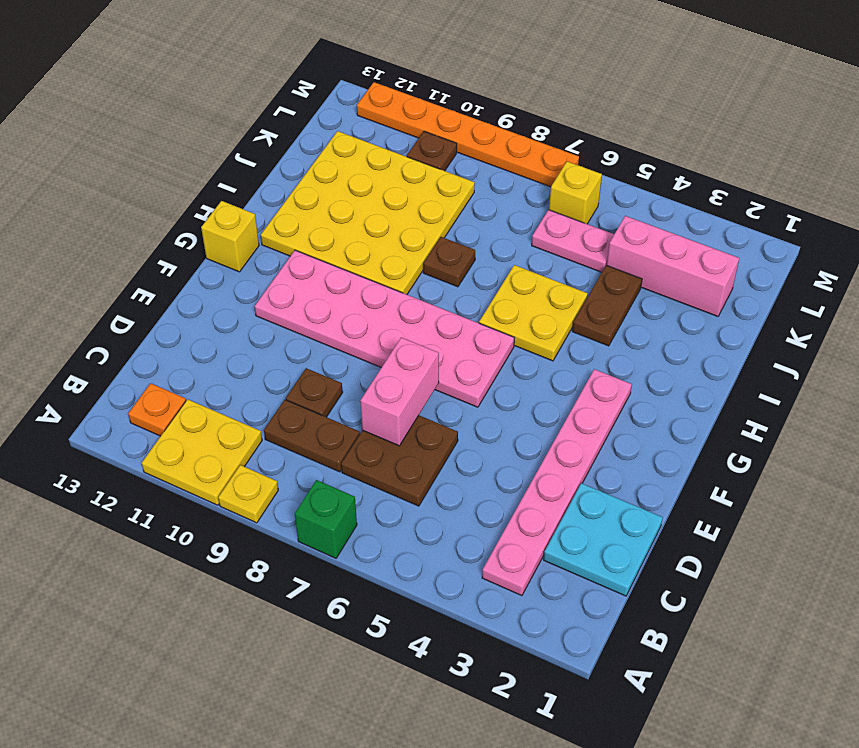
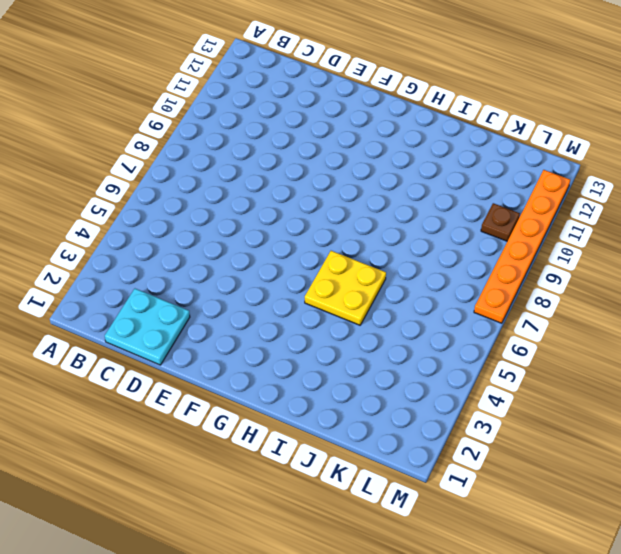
none -> green brick A7 level 1
none -> yellow plate A9 level 1
none -> yellow plate A10:B11 level 1

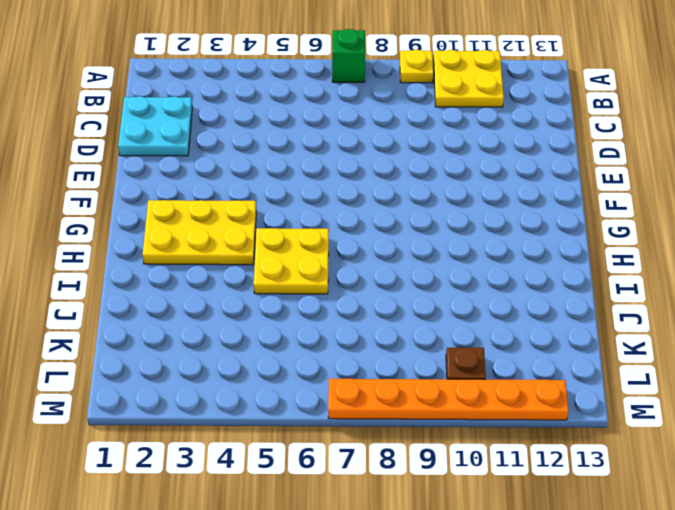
yellow plate G2:H4 level 1 -> pink plate B3:G3 level 1
none -> orange plate B12 level 1
none -> brown plate C6:D7 level 1
none -> brown plate C8:C9 level 1

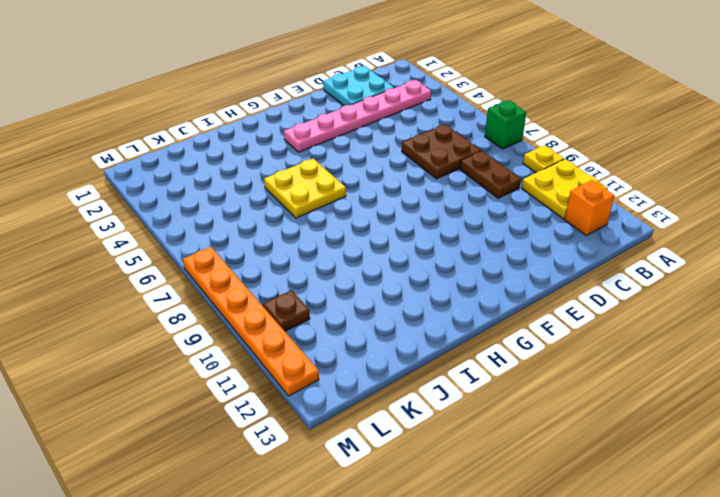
orange brick B12 level 1 -> orange plate B12 level 1
none -> brown plate D9 level 1
none -> pink plate F6:G11 level 1
none -> yellow brick G13 level 1

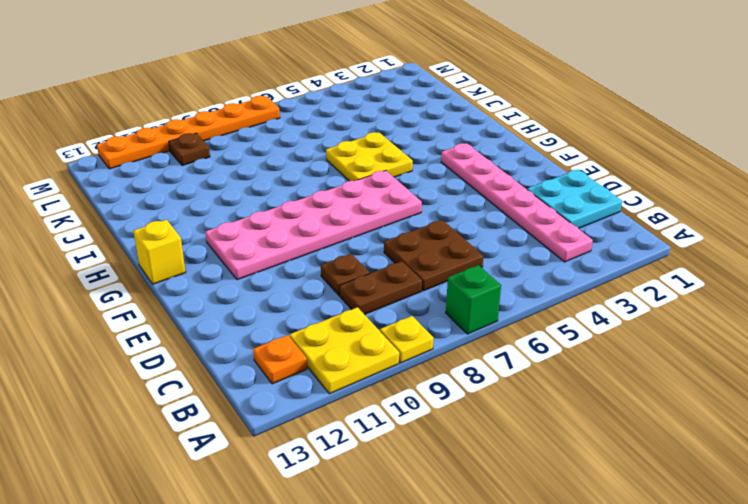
none -> yellow plate H9:K12 level 1
none -> brown plate I4:J4 level 1
none -> brown plate I8 level 1

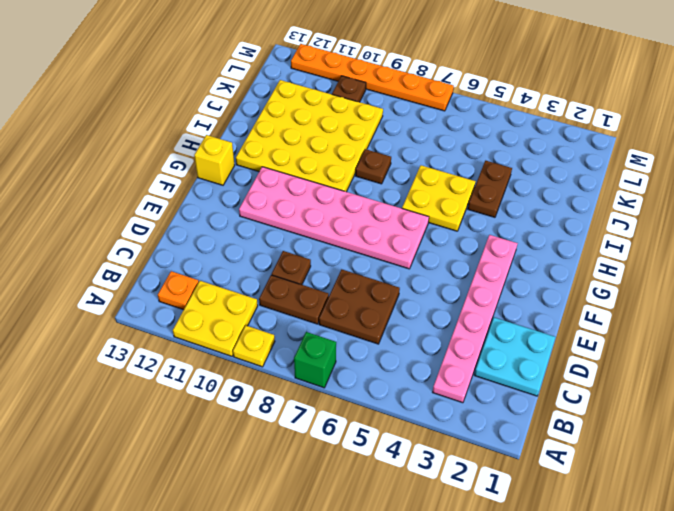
none -> pink brick K2:K4 level 1
none -> pink plate K5:K6 level 1
none -> yellow brick L6 level 1

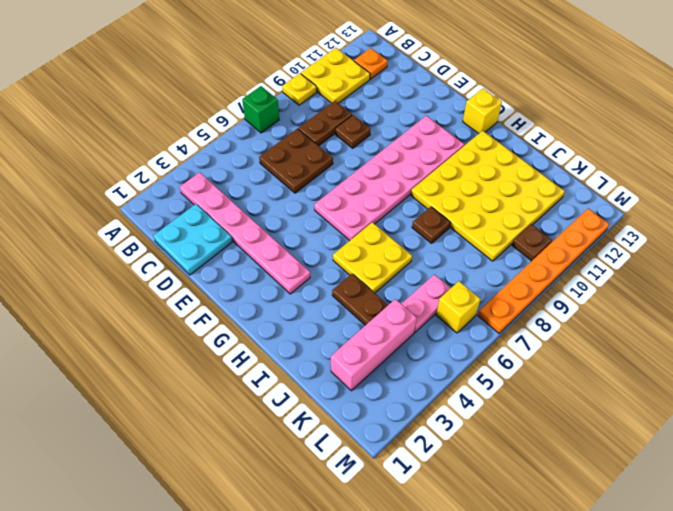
none -> pink brick D7:E7 level 2

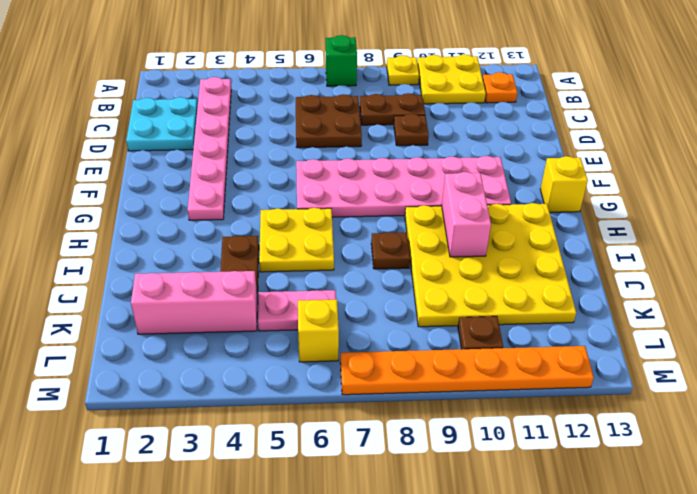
pink brick H10:I10 level 2 -> pink brick D7:E7 level 2

